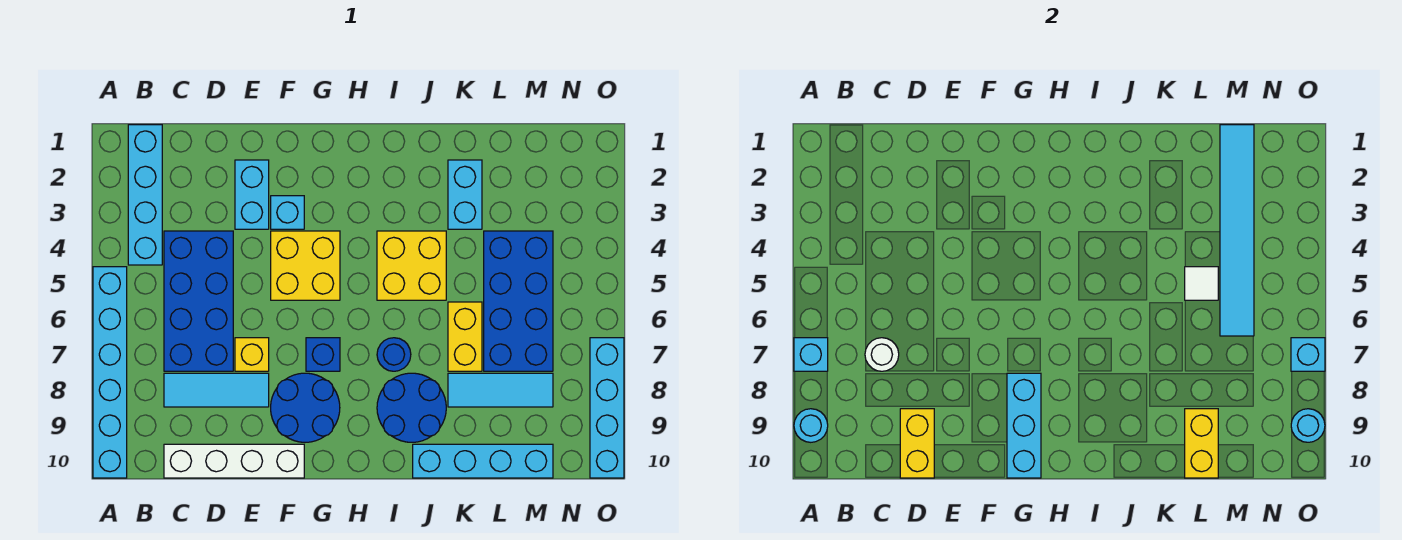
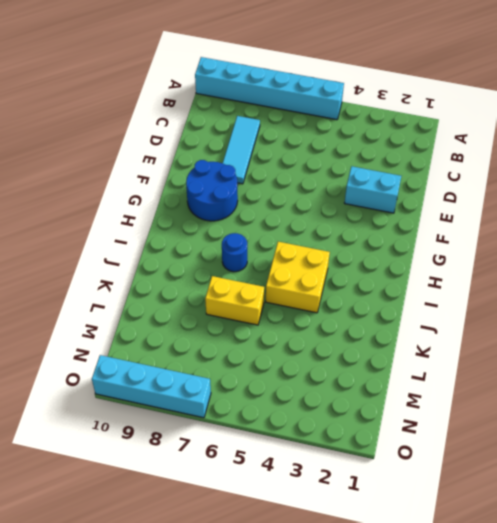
none -> cyan brick B1:B4 level 1
none -> blue brick C4:D7 level 1
none -> white brick C10:F10 level 1
none -> yellow brick E7 level 1

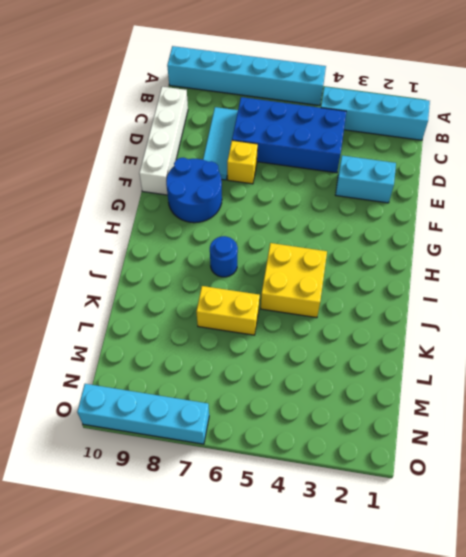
none -> cyan brick F3 level 1
none -> yellow brick F4:G5 level 1
none -> blue brick G7 level 1
none -> blue round brick I8:J9 level 1

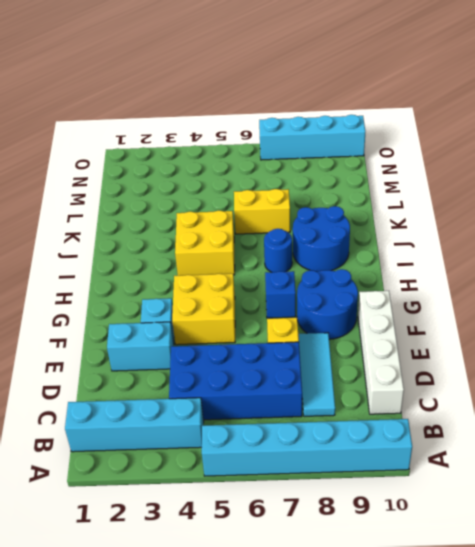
none -> cyan brick J10:M10 level 1
none -> cyan brick K2:K3 level 1
none -> cyan tile K8:M8 level 1
none -> blue brick L4:M7 level 1

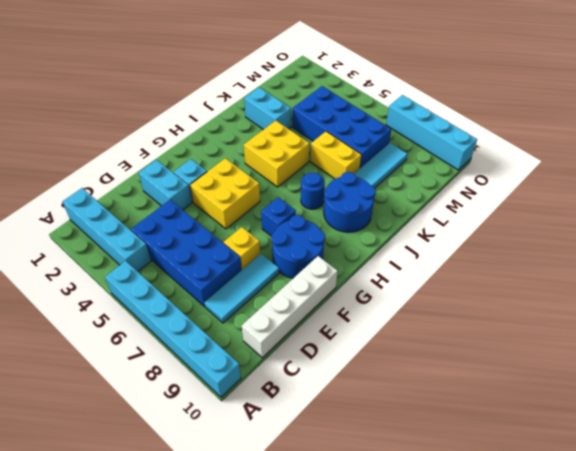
none -> cyan brick J10:M10 level 1
none -> cyan brick A7 level 2
none -> cyan round brick A9 level 2
none -> white round brick C7 level 2

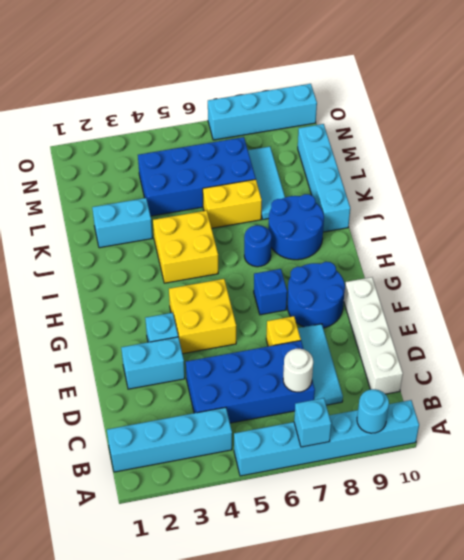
none -> yellow brick D9:D10 level 2
none -> cyan brick G8:G10 level 2
none -> white tile L5 level 2
none -> yellow brick L9:L10 level 2

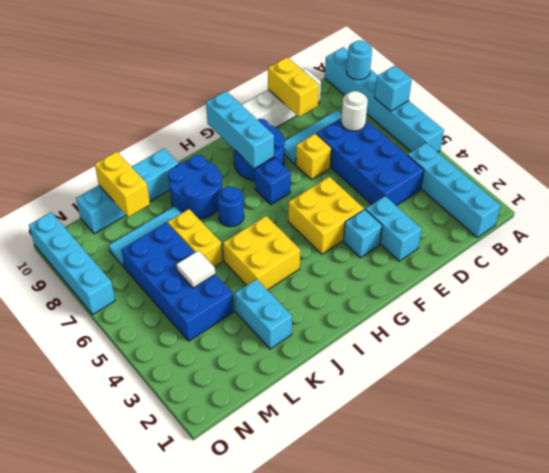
none -> cyan tile M1:M6 level 2
none -> cyan brick O7 level 2
none -> cyan round brick O9 level 2

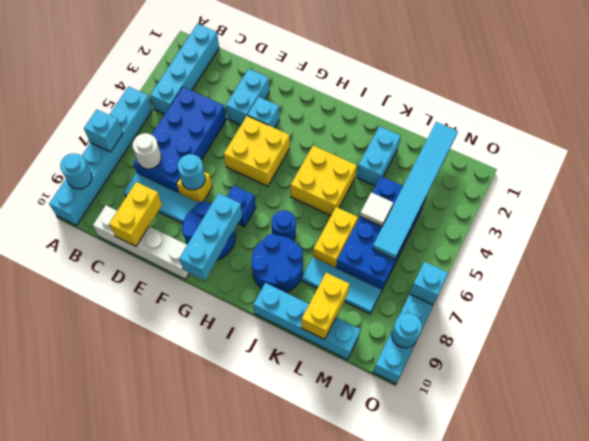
cyan round brick E7 level 2 -> none

